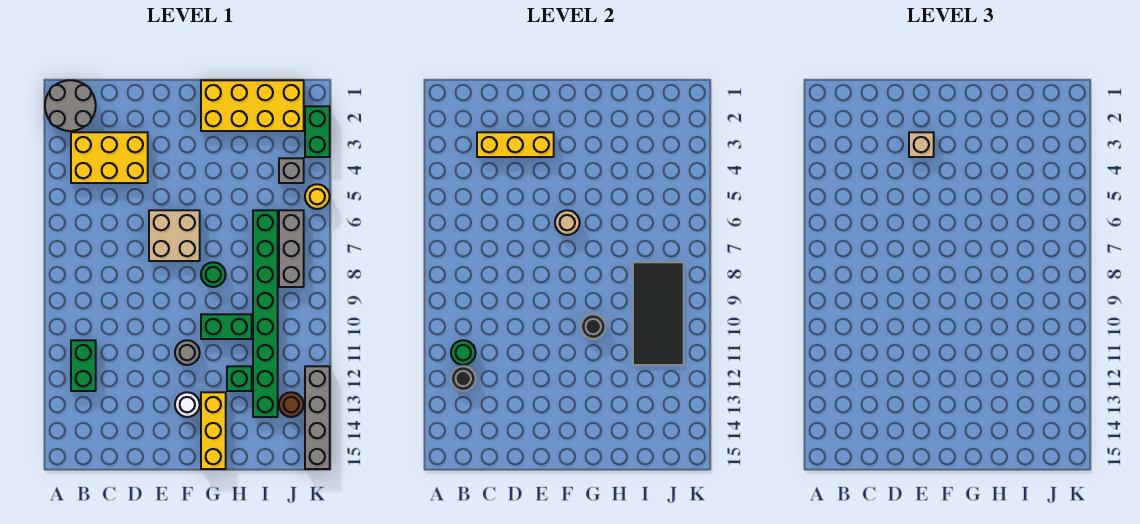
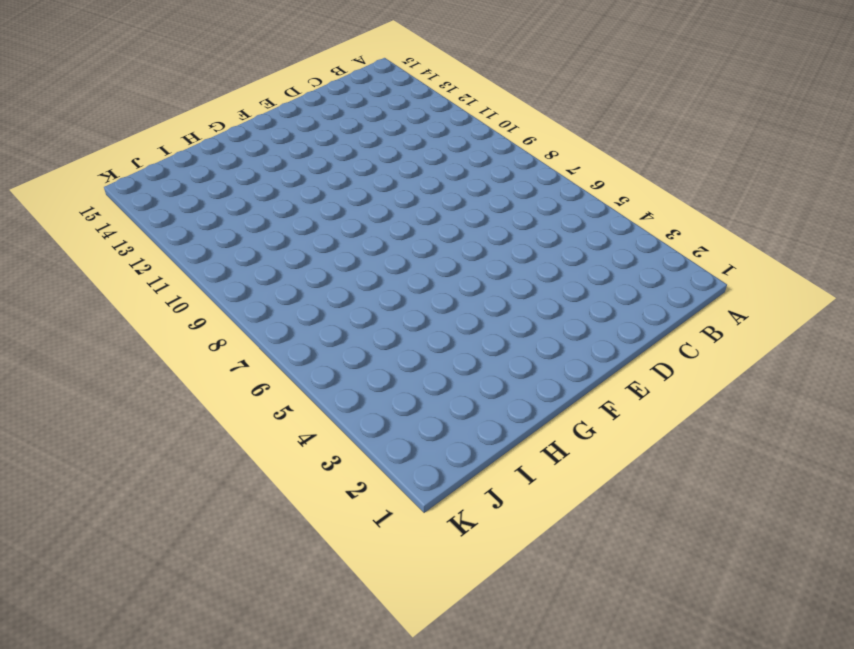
none -> grey round brick A1:B2 level 1
none -> yellow brick B3:D4 level 1
none -> green brick B11:B12 level 1

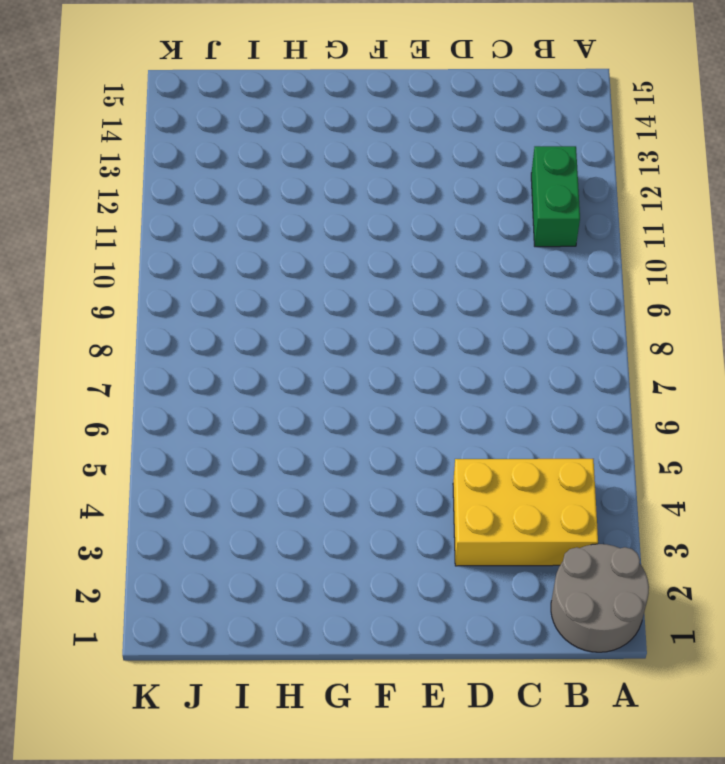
none -> tan brick E6:F7 level 1
none -> grey round brick F11 level 1
none -> white round brick F13 level 1

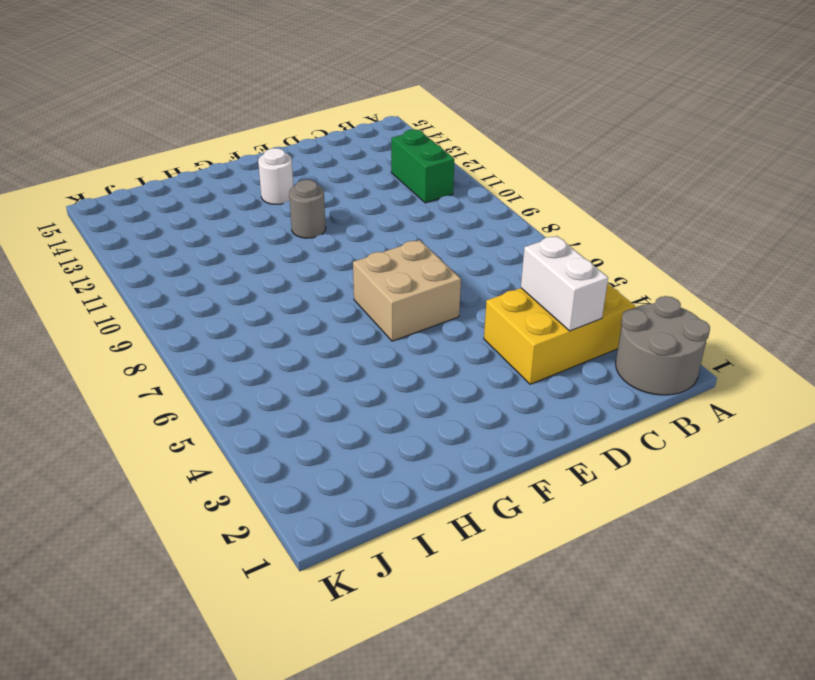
white brick C3:C4 level 2 -> yellow brick C3:E3 level 2
none -> yellow brick G1:J2 level 1
none -> green round brick G8 level 1
none -> green brick G10:H10 level 1

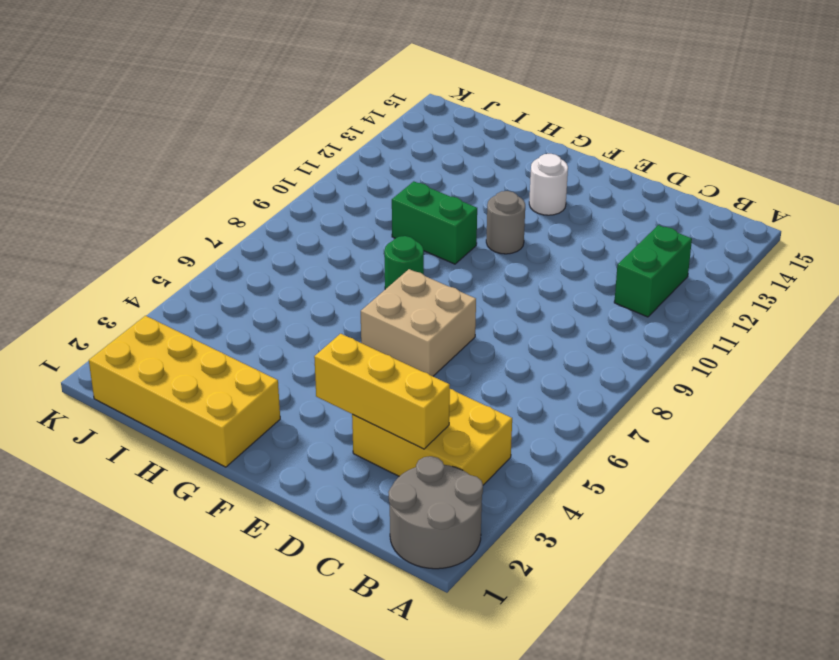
none -> yellow brick G13:G15 level 1
none -> green brick H12 level 1
none -> green brick I6:I13 level 1

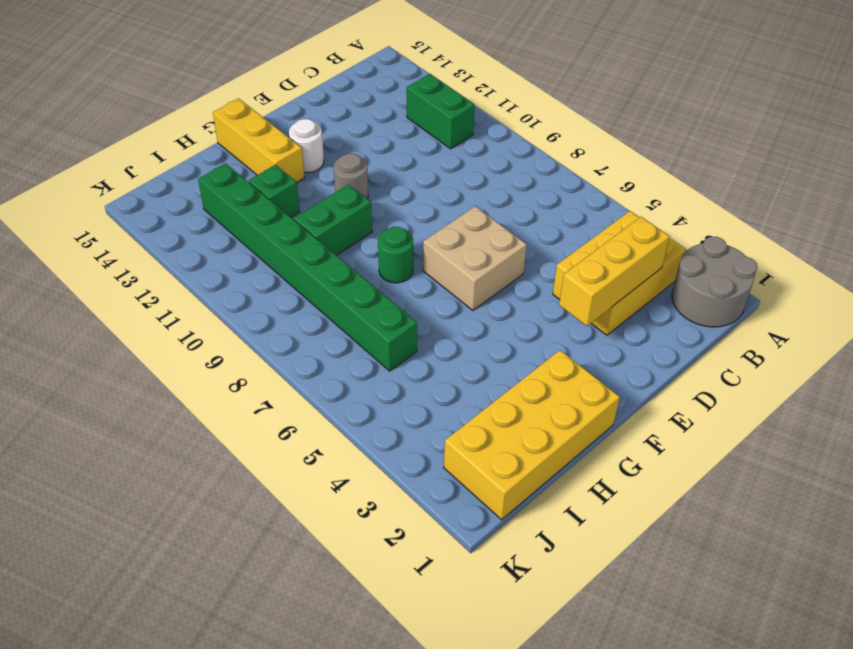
none -> grey brick J4 level 1
none -> grey brick J6:J8 level 1
none -> brown round brick J13 level 1

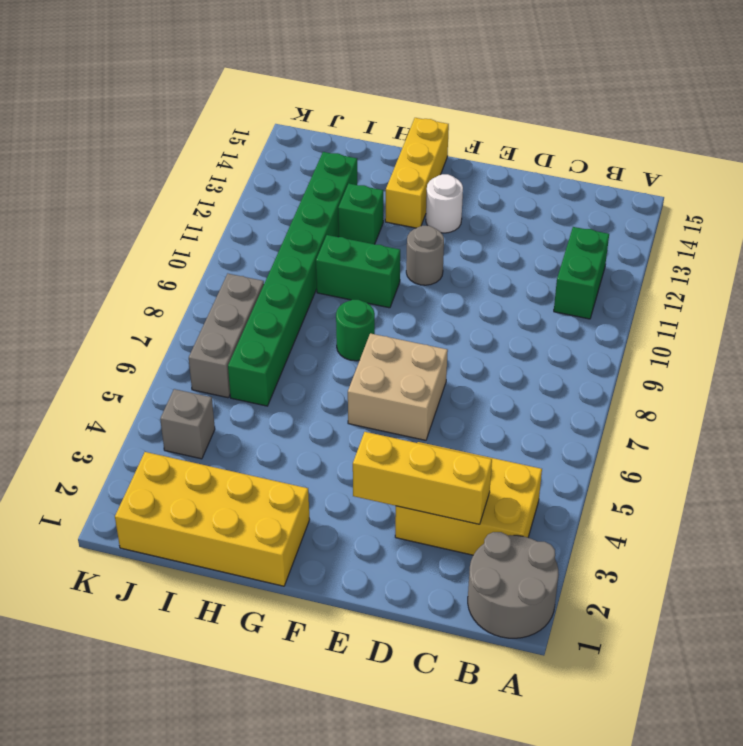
none -> brown round brick J13 level 1
none -> green brick K2:K3 level 1
none -> yellow round brick K5 level 1

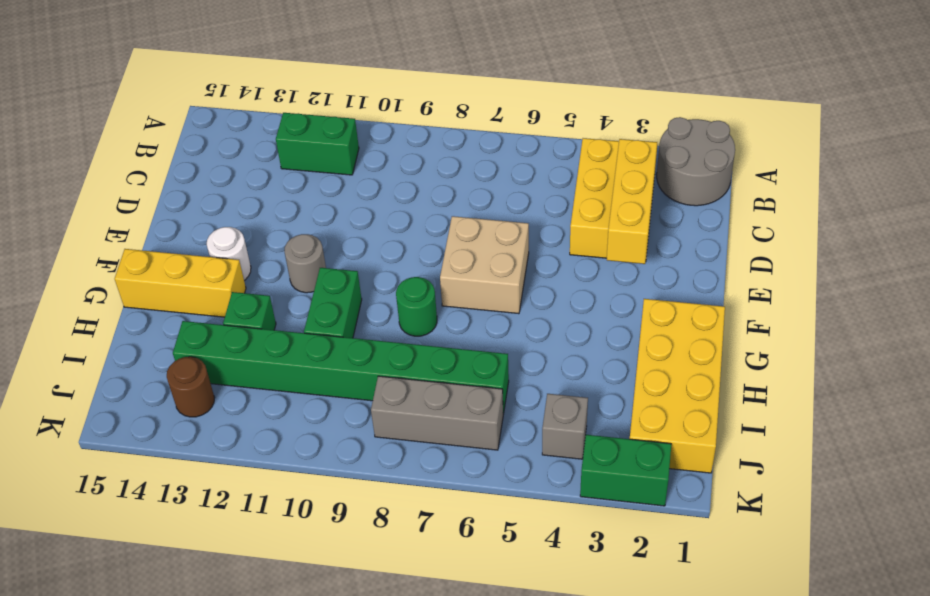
none -> yellow round brick K5 level 1
none -> grey brick K12:K15 level 1
none -> green round brick B11 level 2

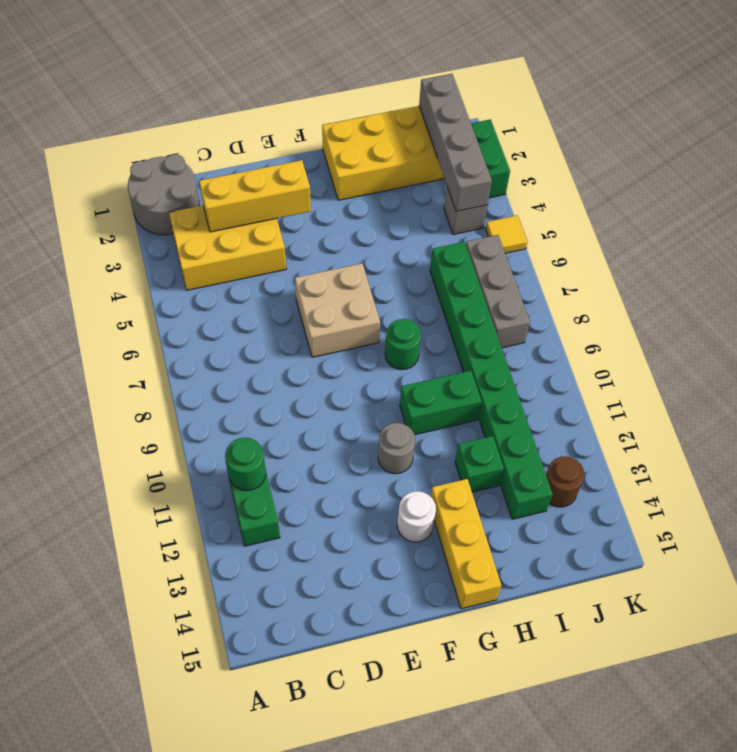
grey brick J1:J4 level 2 -> grey brick K12:K15 level 1
yellow tile K5 level 1 -> yellow round brick K5 level 1
none -> black round brick B12 level 2
none -> tan round brick F6 level 2
none -> black round brick G10 level 2

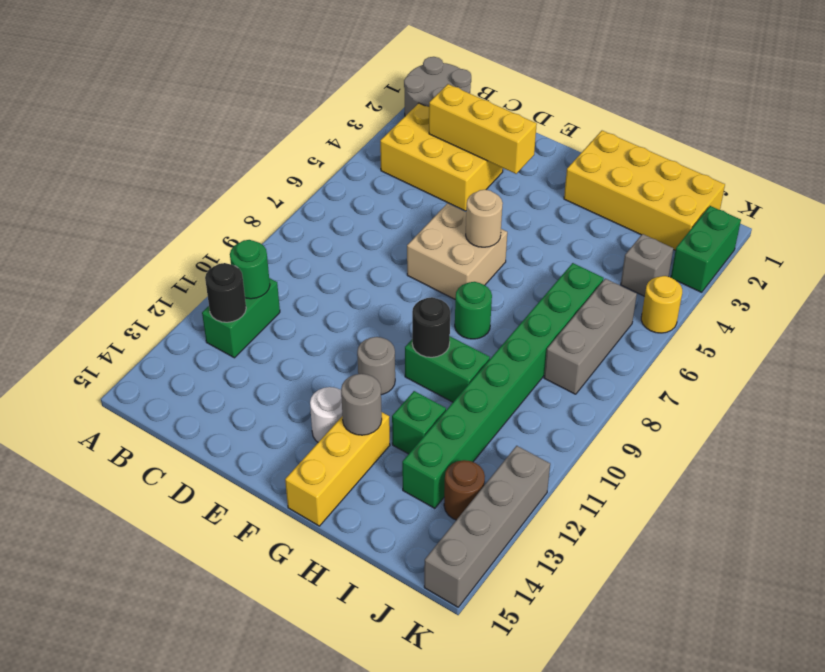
grey round brick G13 level 2 -> none
none -> black tile I8:J11 level 2
none -> tan brick E3 level 3

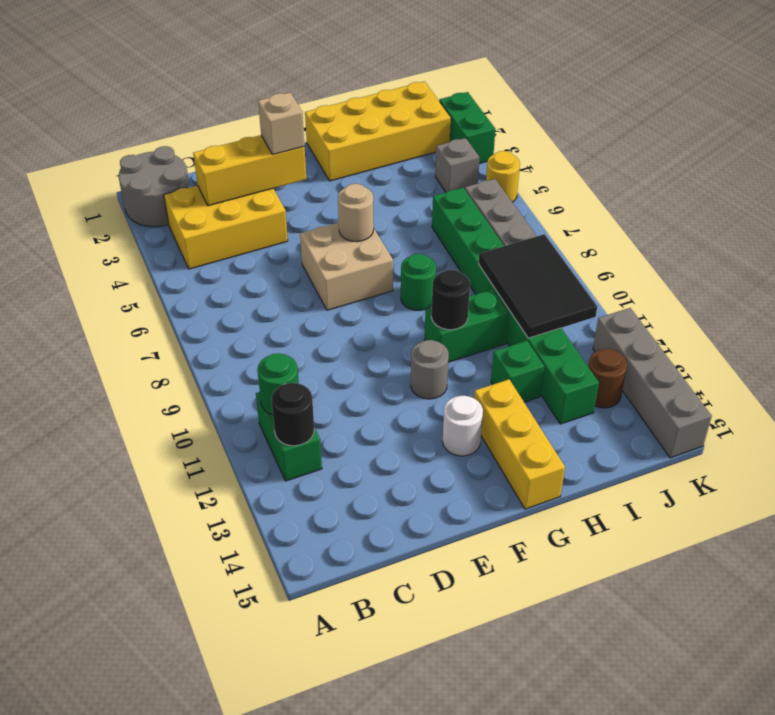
black tile I9:J11 level 2 -> black tile I8:J11 level 2

